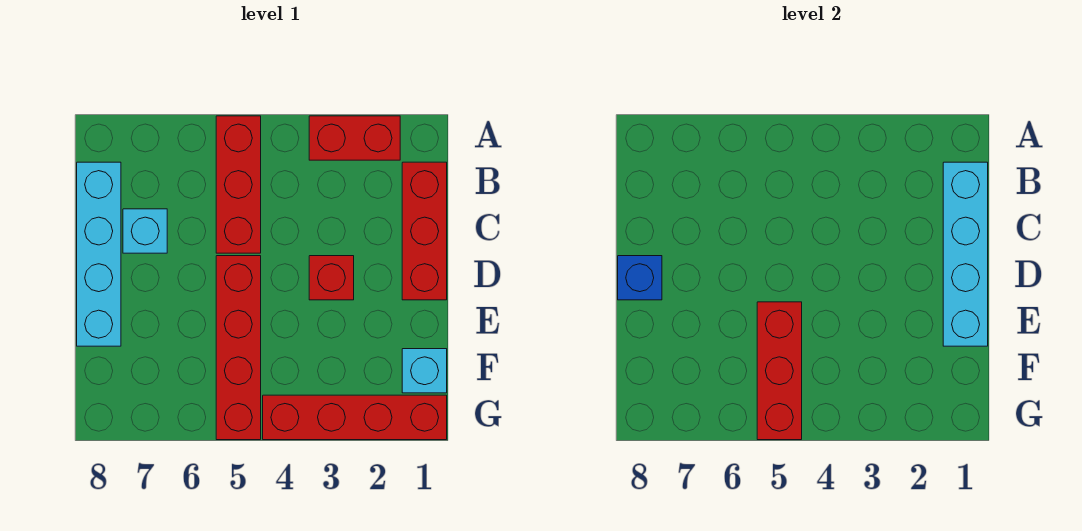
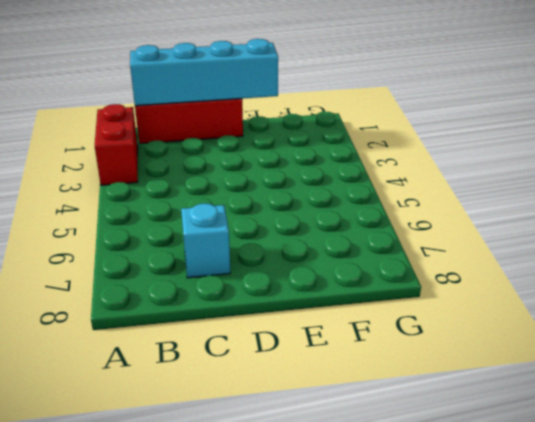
none -> red brick A5:C5 level 1
none -> cyan brick B8:E8 level 1
none -> red brick D3 level 1

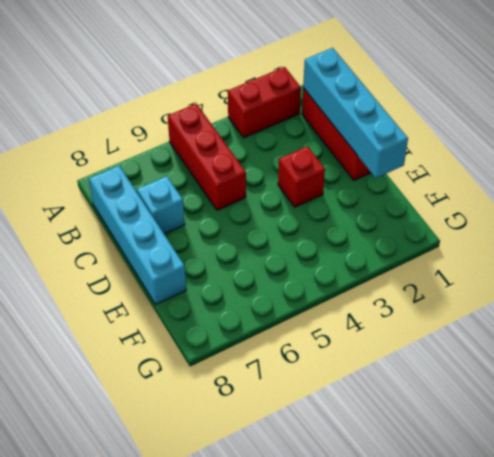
none -> red brick D5:G5 level 1
none -> cyan brick F1 level 1
none -> red brick G1:G4 level 1

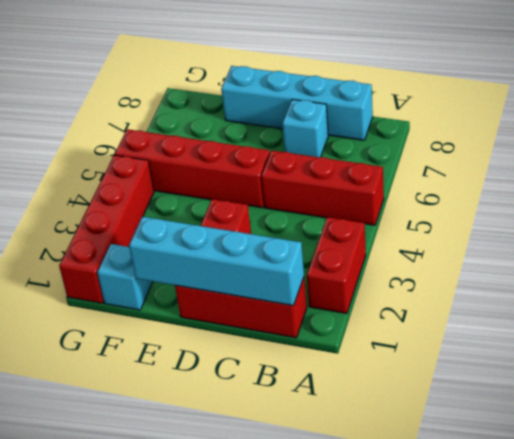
none -> blue brick D8 level 2
none -> red brick E5:G5 level 2

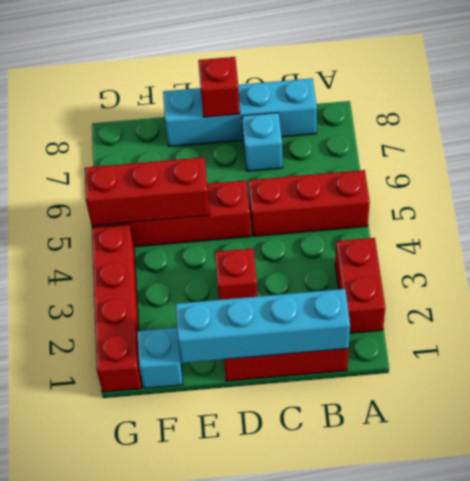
red brick D8 level 2 -> blue brick D8 level 2

